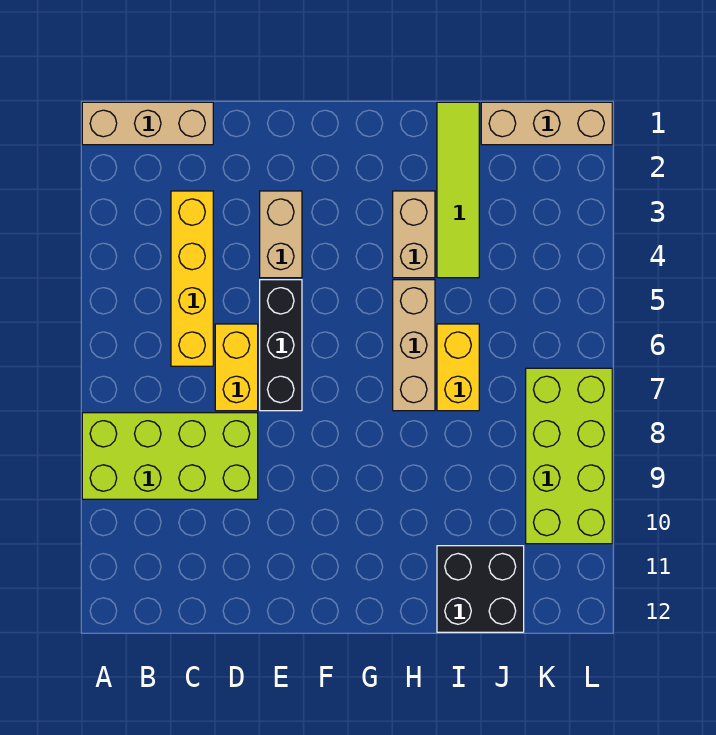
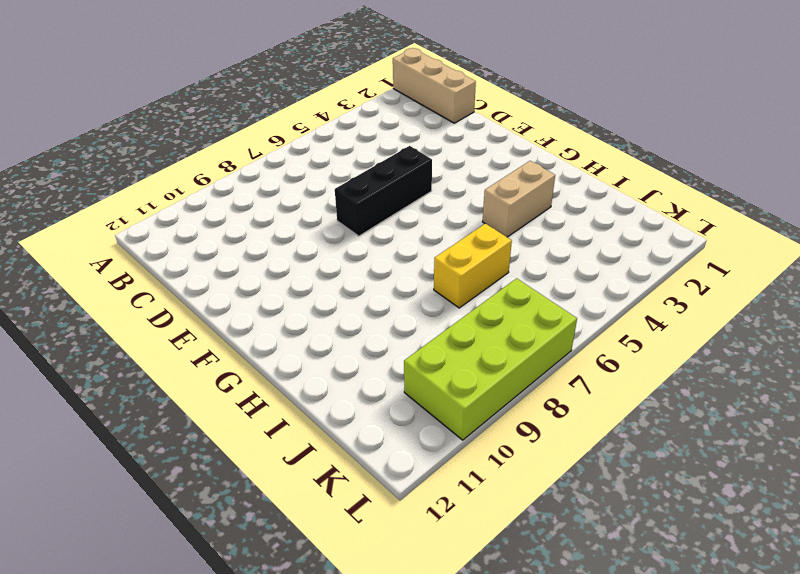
none -> lime brick A8:D9 level 1
none -> yellow brick C3:C6 level 1
none -> yellow brick D6:D7 level 1

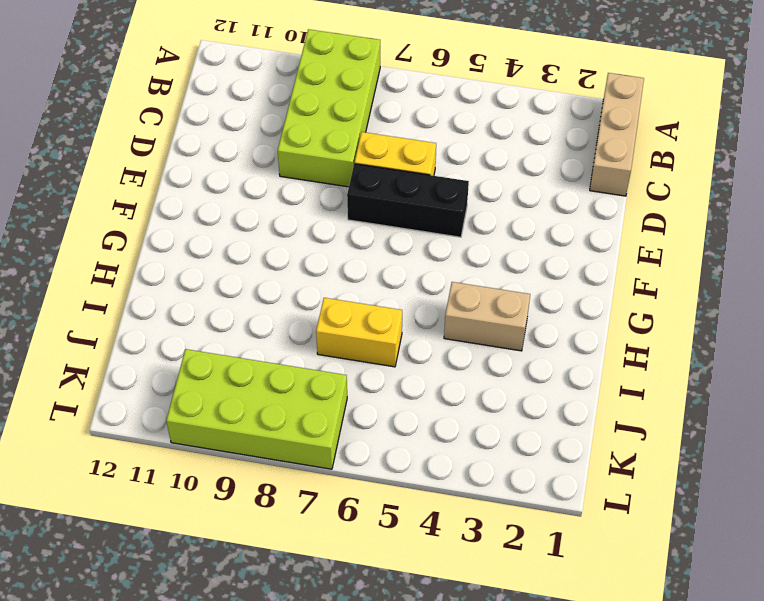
none -> yellow brick C3:C6 level 1
none -> tan brick E3:E4 level 1
none -> tan brick H5:H7 level 1

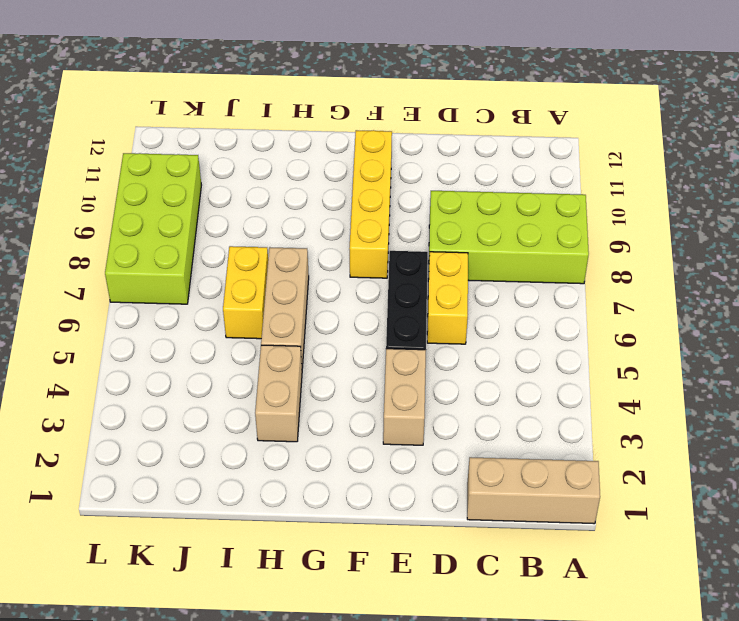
yellow brick F8:F11 level 1 -> yellow brick C3:C6 level 1
none -> lime tile I1:I4 level 1
none -> black brick I11:J12 level 1
none -> tan brick J1:L1 level 1

